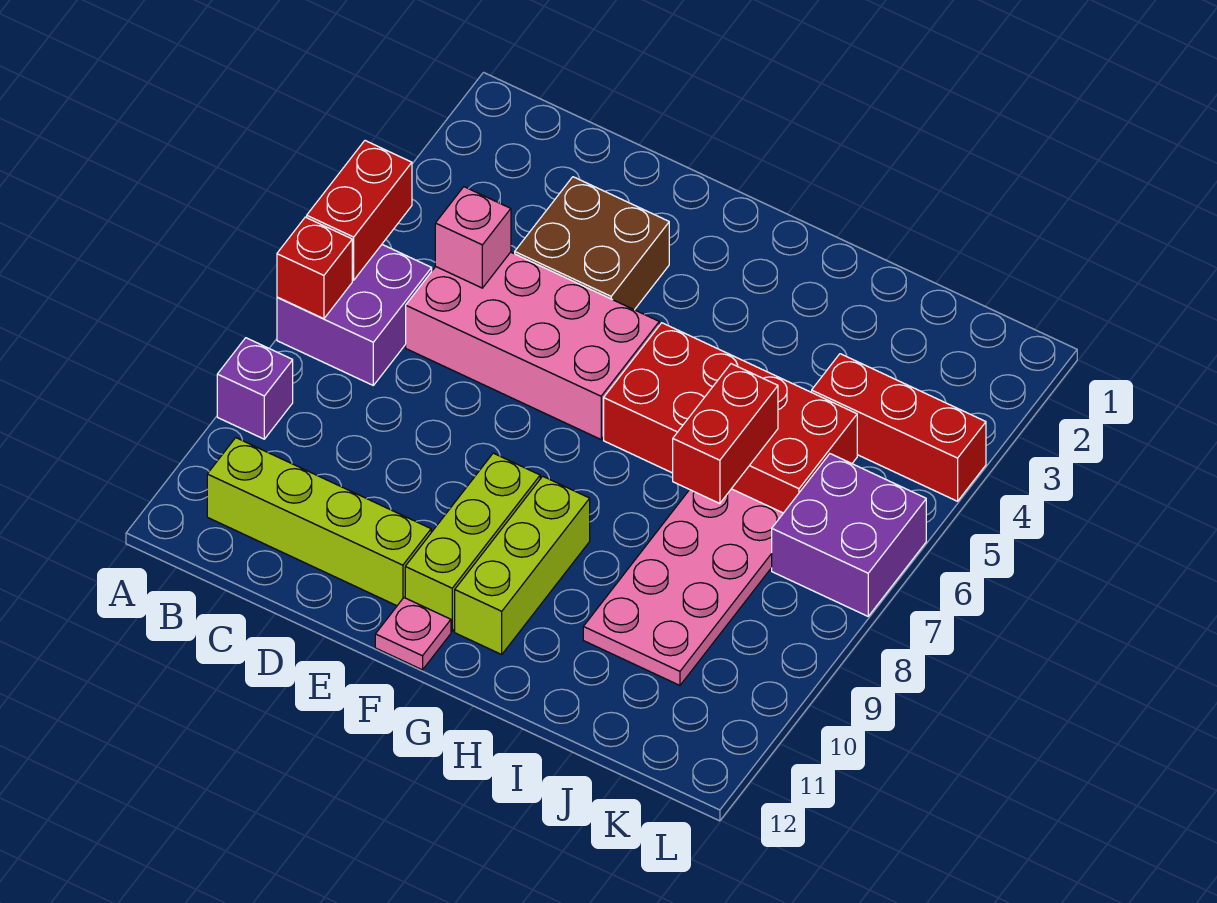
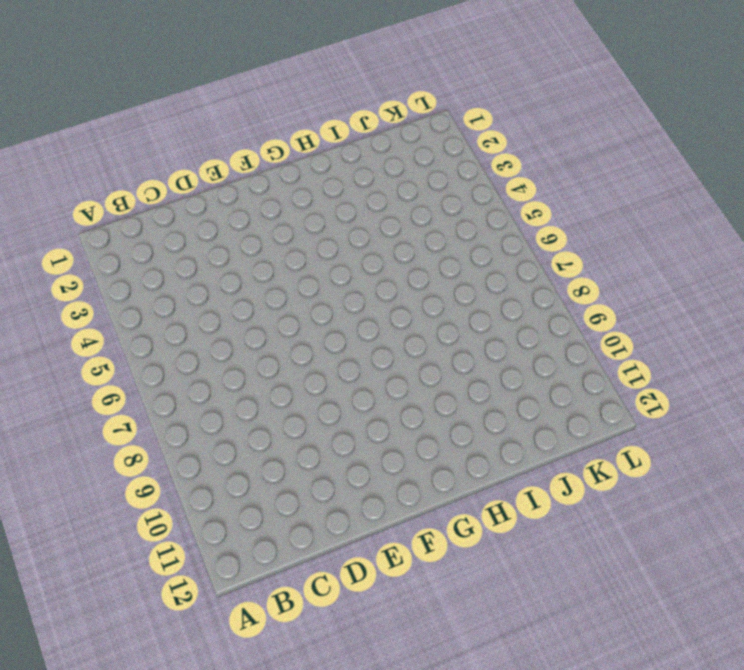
none -> purple brick A6:B7 level 1
none -> purple brick A9 level 1
none -> lime brick B11:E11 level 1

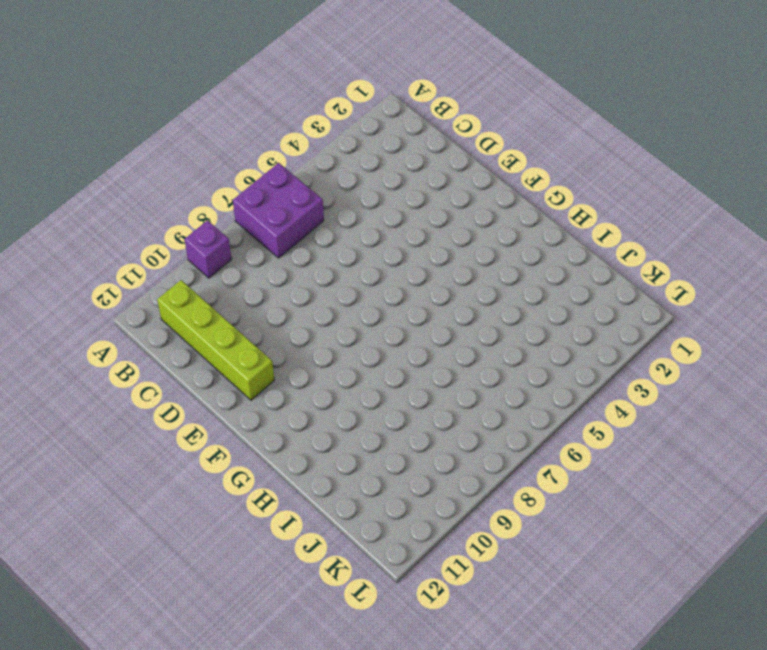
none -> pink brick C5:F6 level 1
none -> brown brick D3:E4 level 1
none -> lime brick F9:F11 level 1

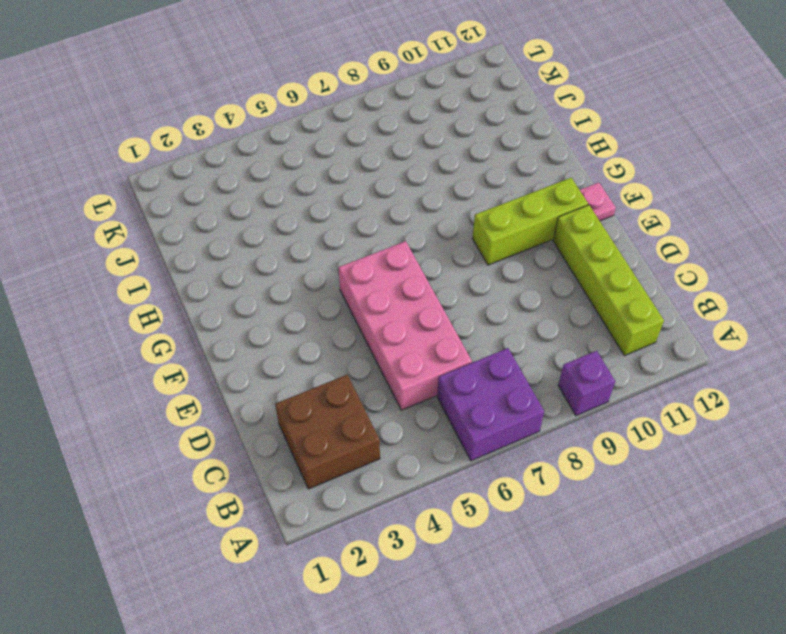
brown brick B2:C3 level 1 -> brown brick D3:E4 level 1
none -> red brick G5:J6 level 1
none -> lime brick G9:G11 level 1
none -> pink plate I7:J10 level 1

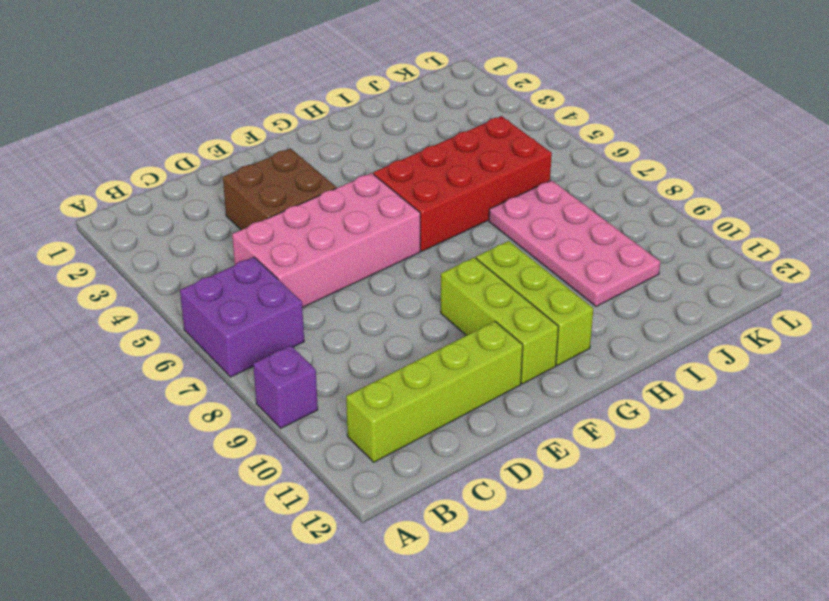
none -> pink plate F12 level 1
none -> red brick J4:L4 level 1
none -> purple brick K6:L7 level 1

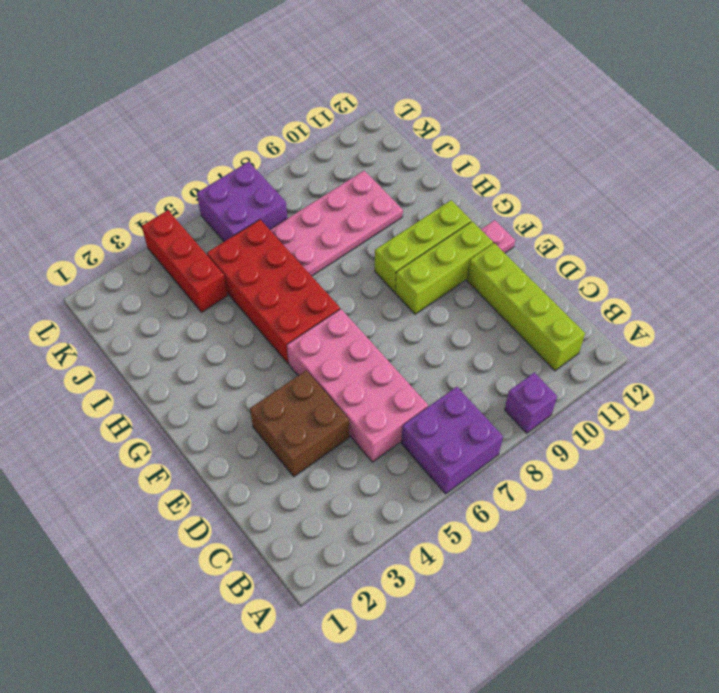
none -> red brick A5:A6 level 2
none -> red brick A7 level 2
none -> pink brick C5 level 2

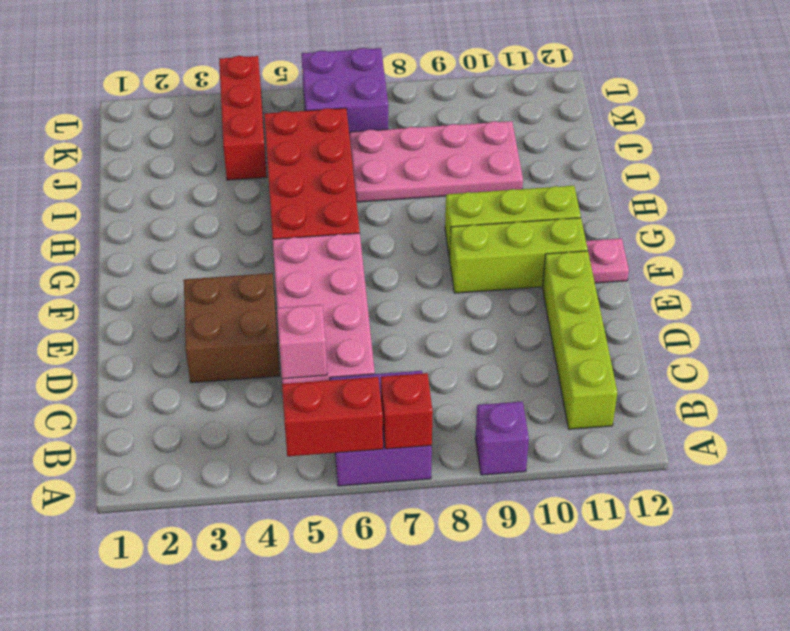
none -> red brick I6:I7 level 2

